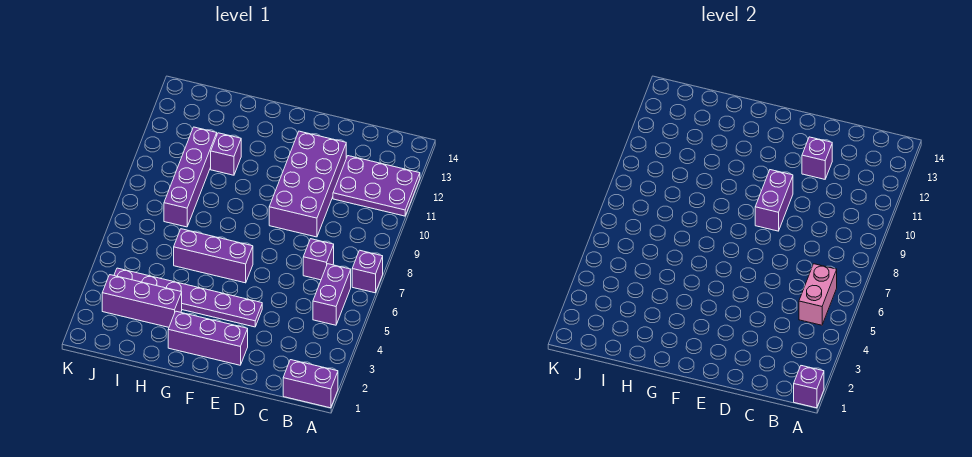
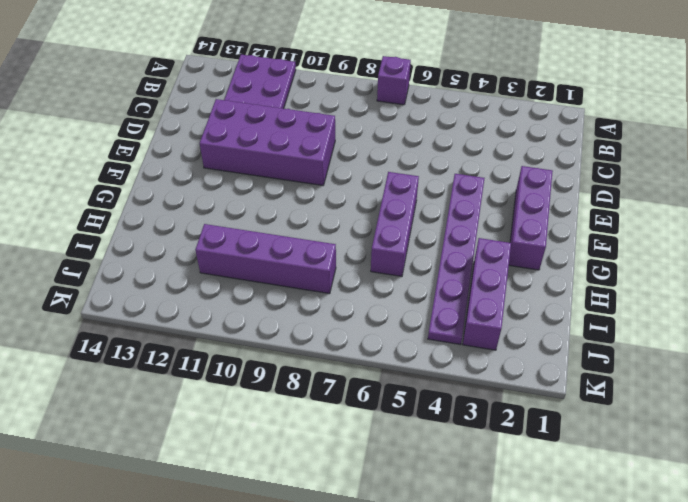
none -> purple brick A1:B1 level 1
none -> purple brick B5:B6 level 1
none -> purple brick C7 level 1

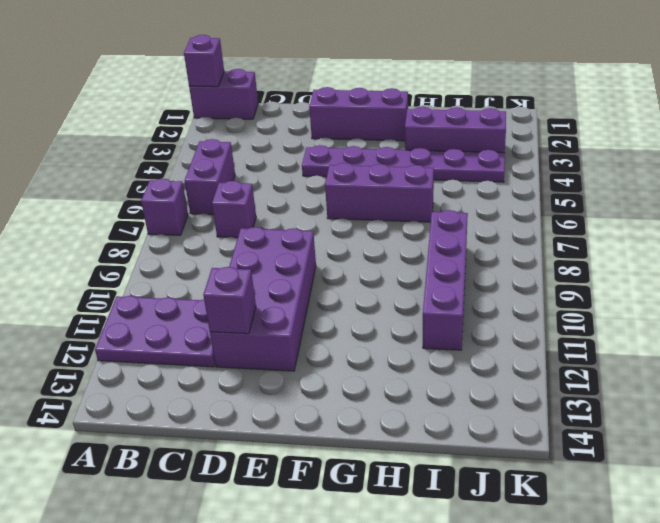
none -> purple brick H11 level 1
none -> pink brick B5:B6 level 2
none -> purple brick E9:E10 level 2

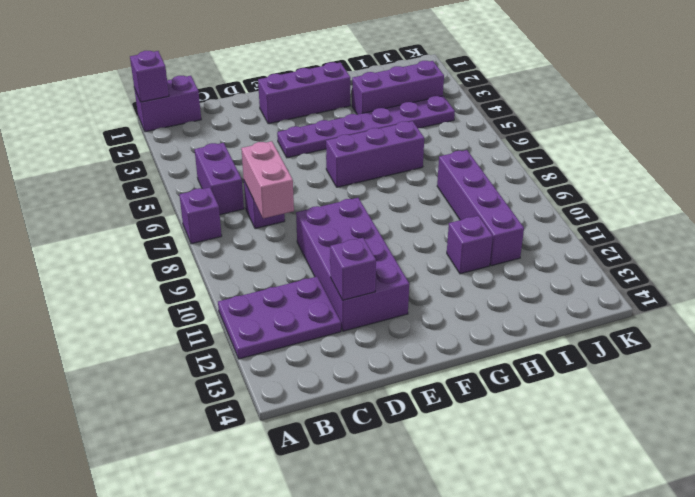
pink brick C7:C8 level 2 -> pink brick B5:B6 level 2
none -> purple brick E9:E10 level 2

